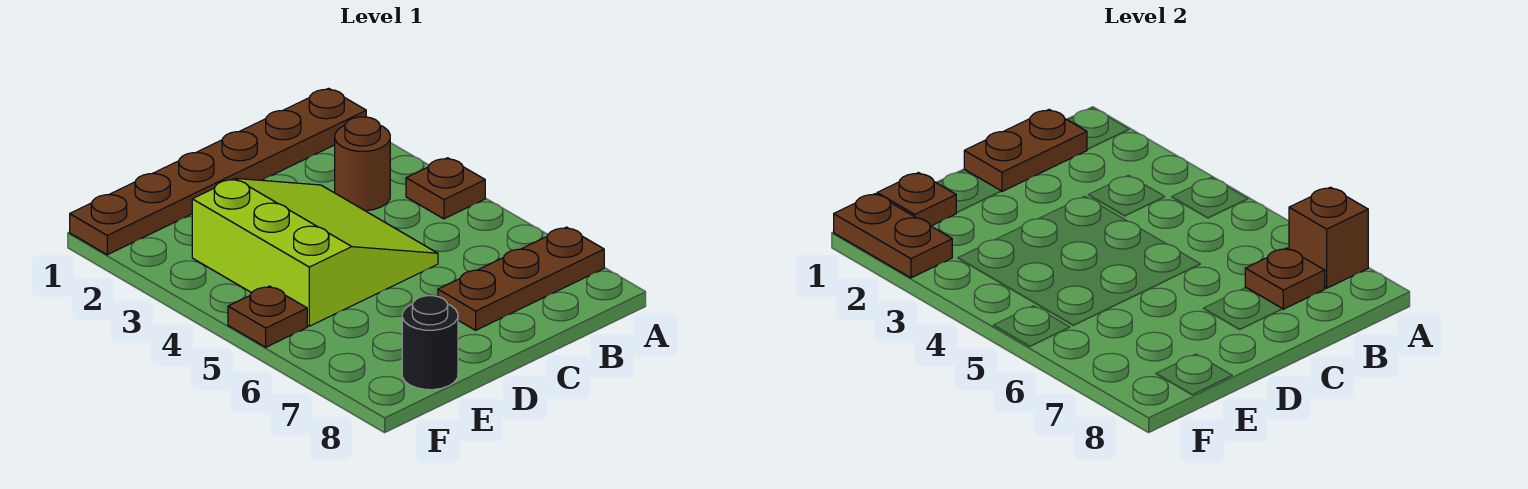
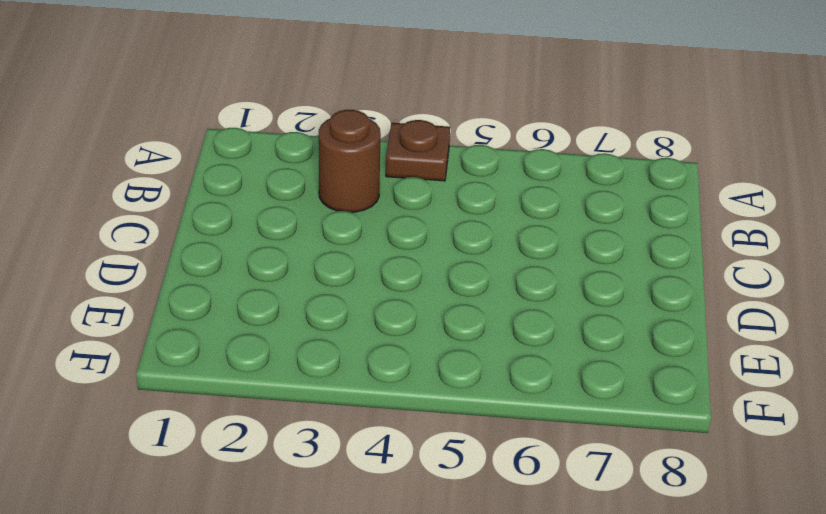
none -> brown plate A1:F1 level 1
none -> brown plate A7:C7 level 1
none -> lime slope C3:E5 level 1 top E

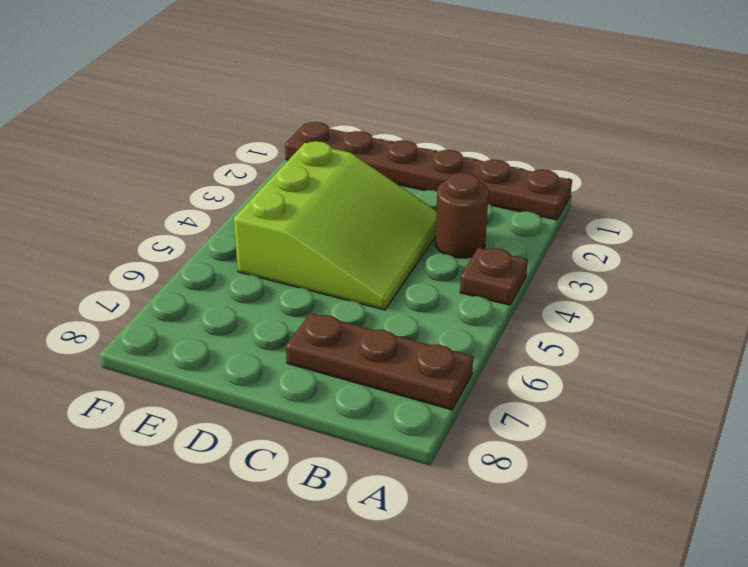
none -> black round brick E8 level 1
none -> brown plate F5 level 1
none -> brown brick A7 level 2

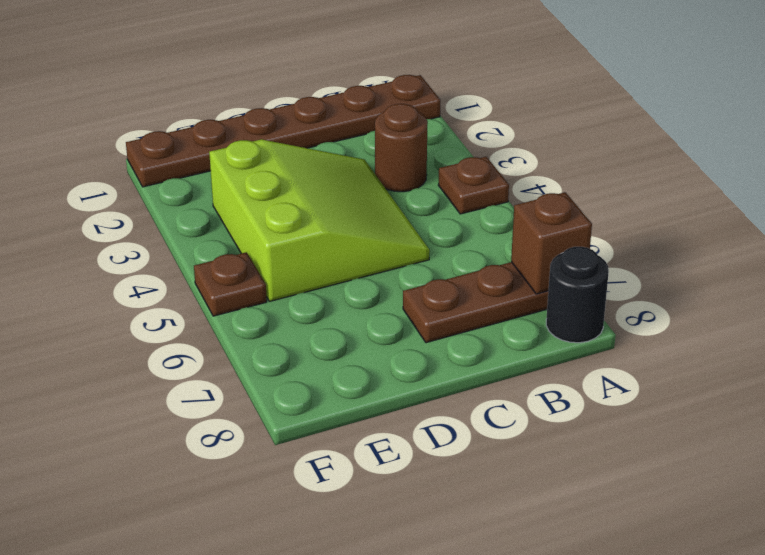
black round brick A8 level 1 -> black round brick E8 level 1
none -> brown plate B1:C1 level 2
none -> brown plate B7 level 2
none -> brown plate E1 level 2

